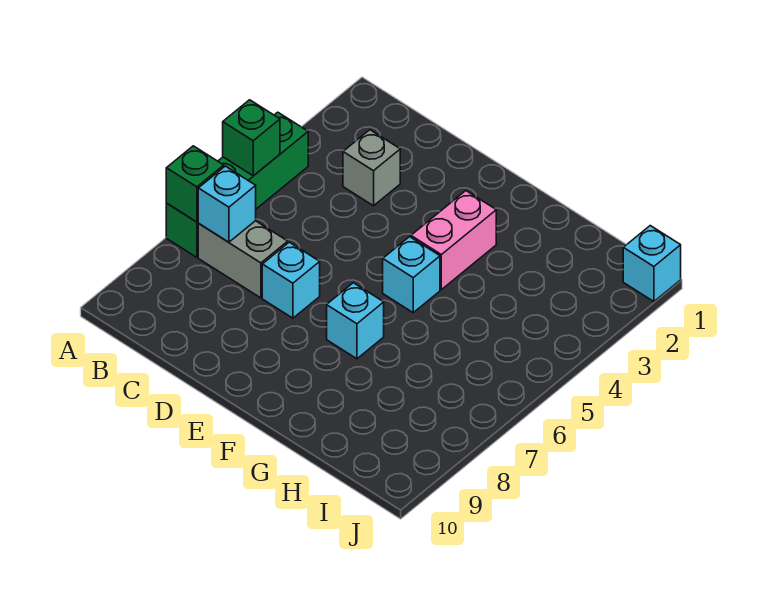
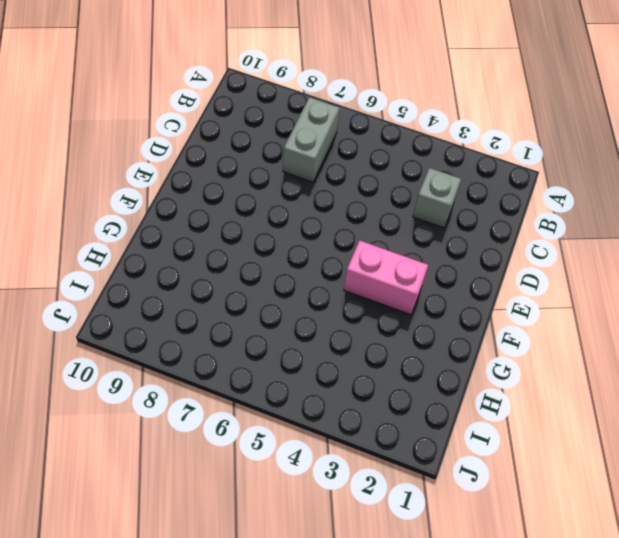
none -> green brick A4:A7 level 1
none -> cyan brick D7 level 1

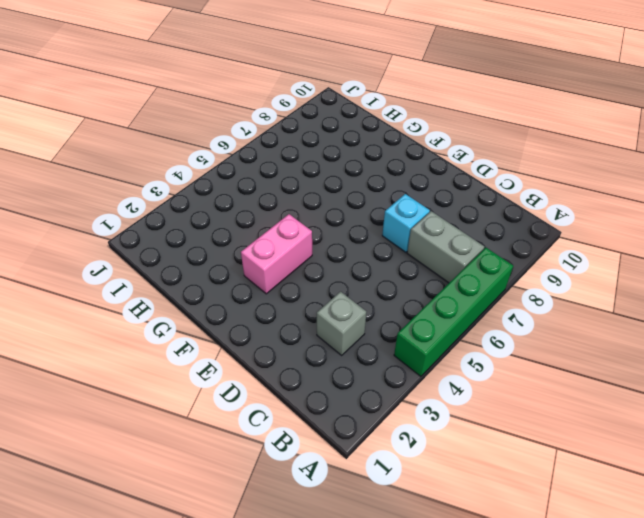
none -> cyan brick F5 level 1
none -> cyan brick F7 level 1

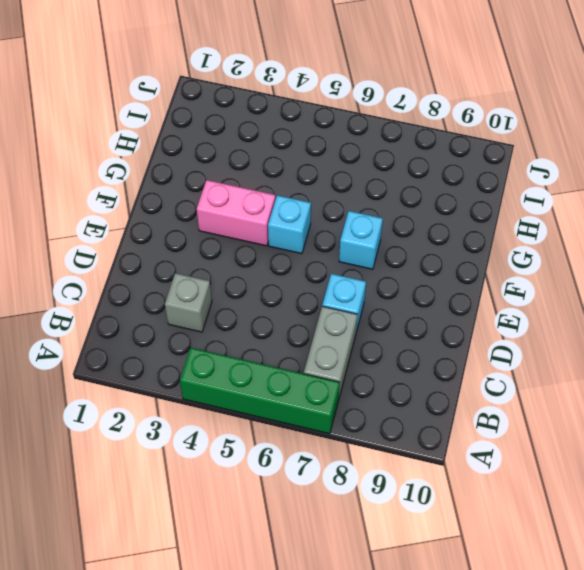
none -> cyan brick J1 level 1
none -> green brick A5 level 2

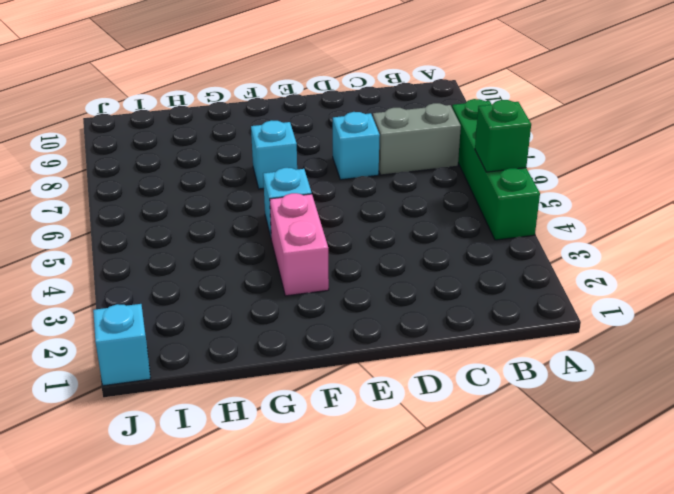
none -> grey brick C3 level 1
none -> green brick A7 level 2

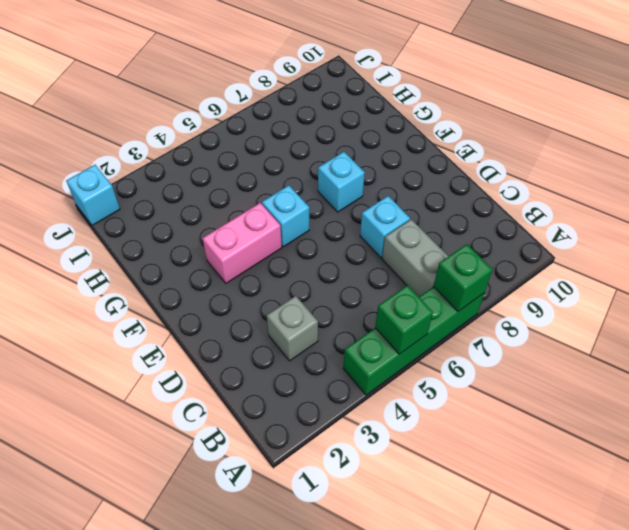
none -> cyan brick B7 level 2

